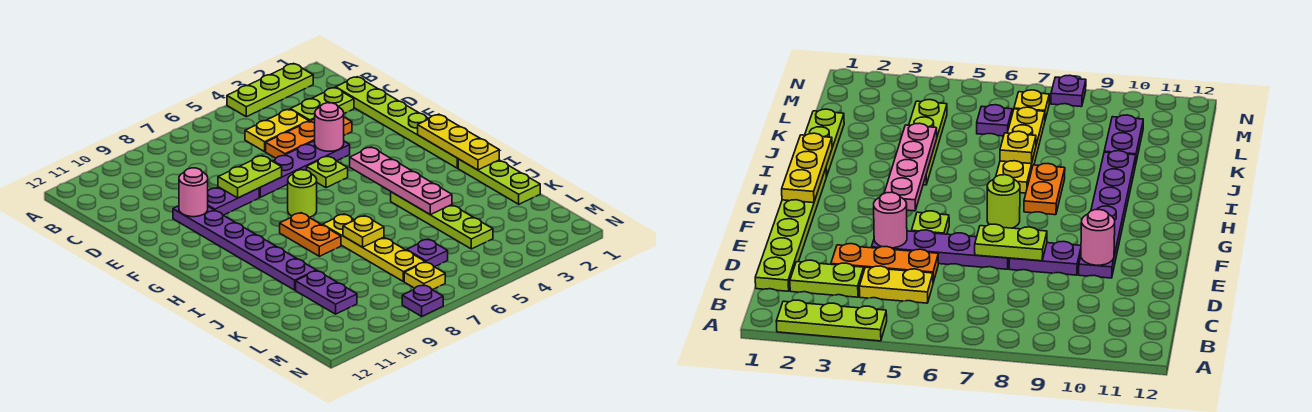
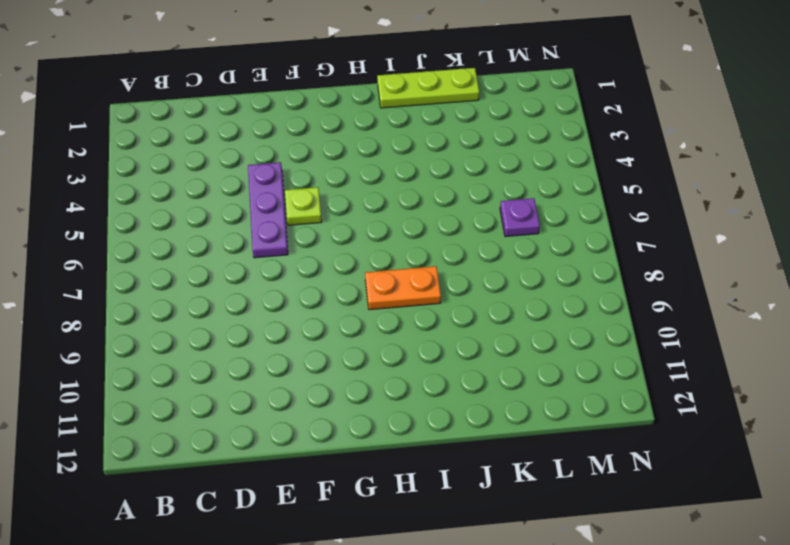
purple plate E4:E6 level 1 -> purple plate E4:E7 level 1
none -> lime plate A2:A4 level 1
none -> lime plate C1:H1 level 1
none -> lime plate C2:C3 level 1

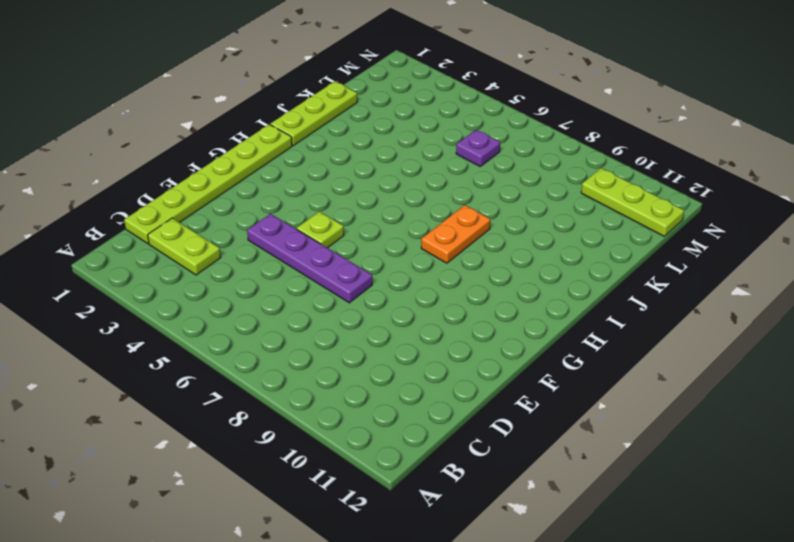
lime plate M10:M12 level 1 -> lime plate A2:A4 level 1
none -> yellow plate C4:C5 level 1
none -> orange plate D3:D5 level 1
none -> purple plate E8:E9 level 1

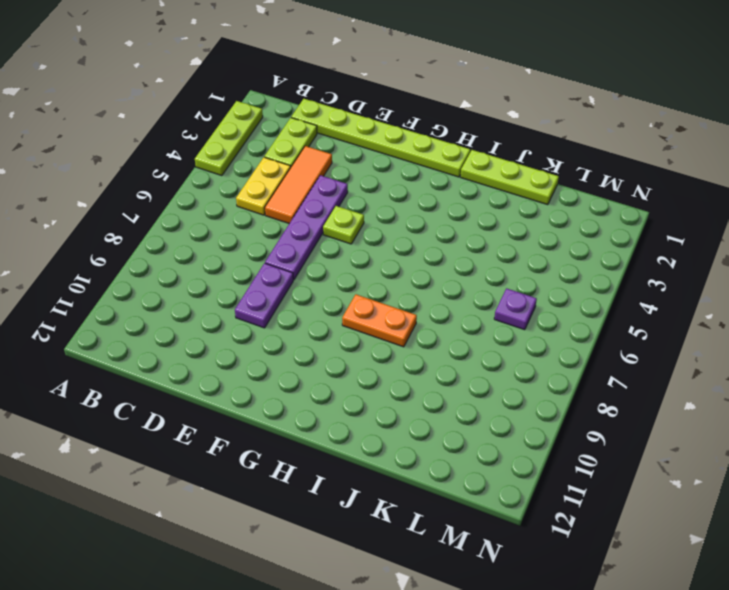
orange tile D3:D5 level 1 -> orange plate D3:D5 level 1
none -> purple plate E10:J10 level 1
none -> lime round brick G7 level 1
none -> lime plate I4:L4 level 1

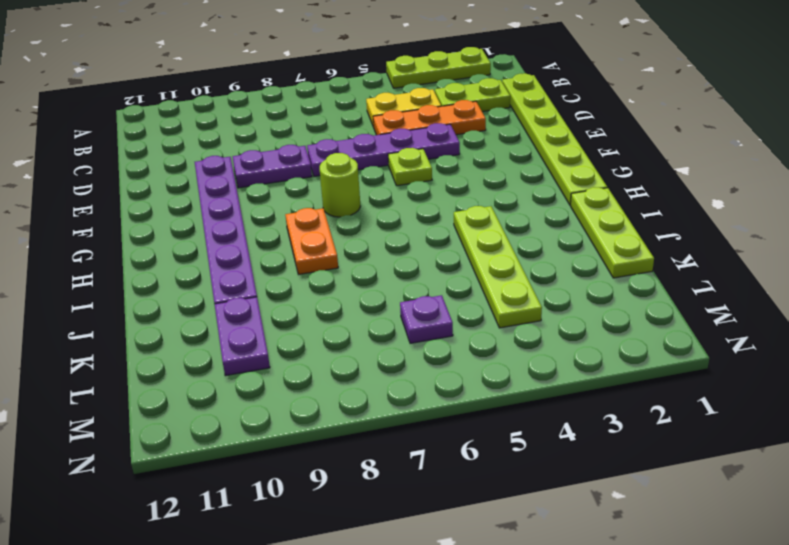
none -> yellow plate I7:L7 level 1
none -> yellow plate M7 level 1
none -> purple plate N8 level 1

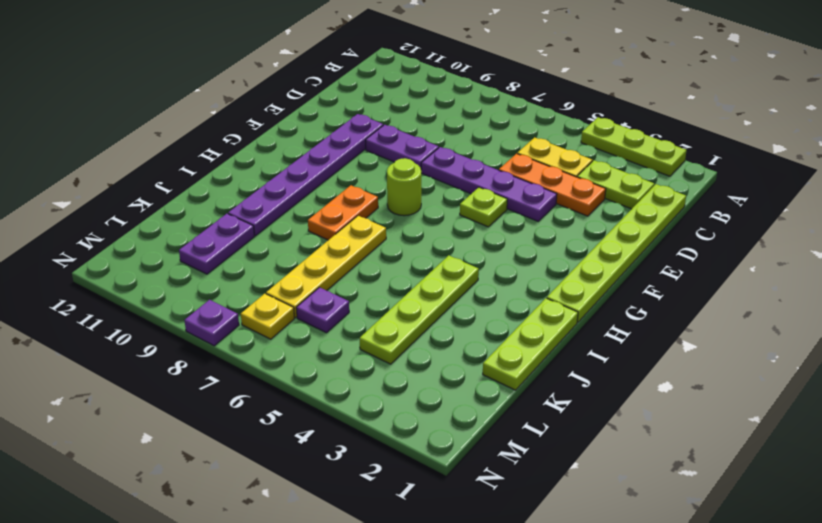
none -> pink round brick E4 level 2
none -> lime plate E7:E8 level 2
none -> pink round brick E10 level 2

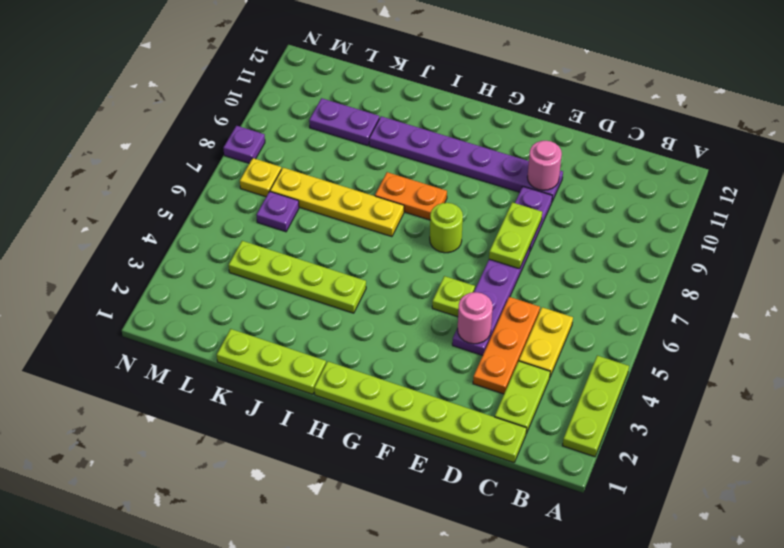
none -> yellow plate G1:I1 level 2
none -> pink plate G4:J4 level 2
none -> yellow plate J7 level 2

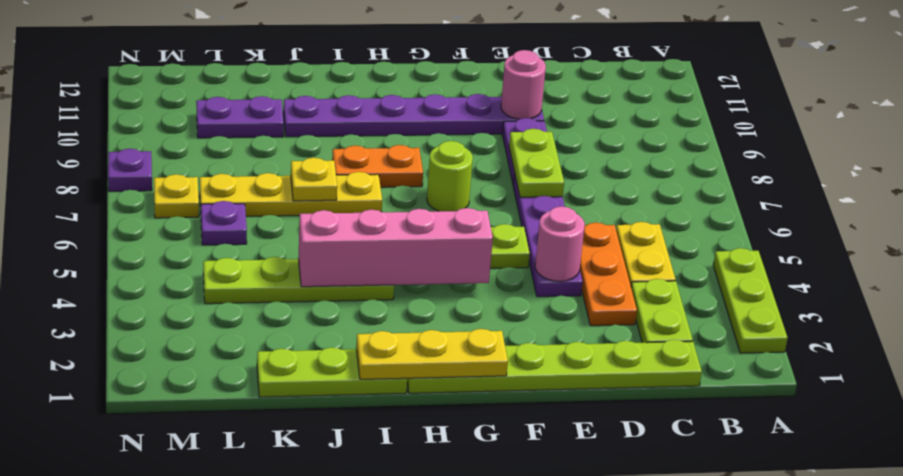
pink brick G4:J4 level 2 -> pink plate G4:J4 level 2

